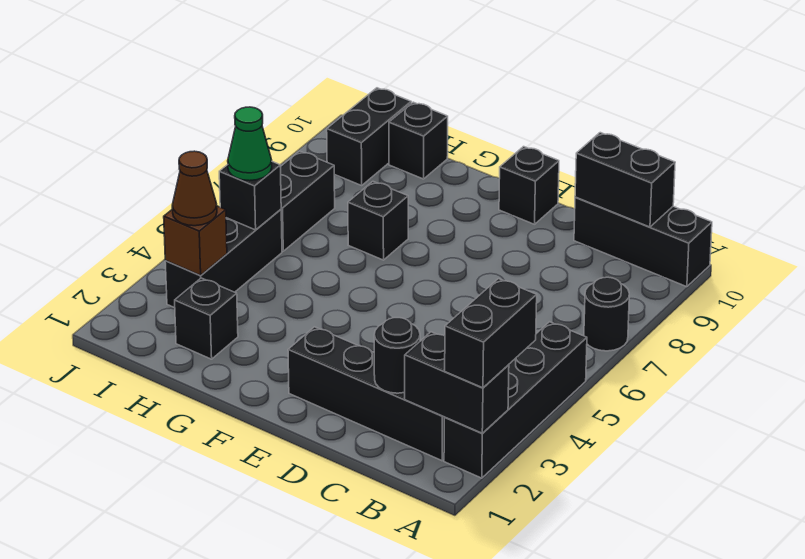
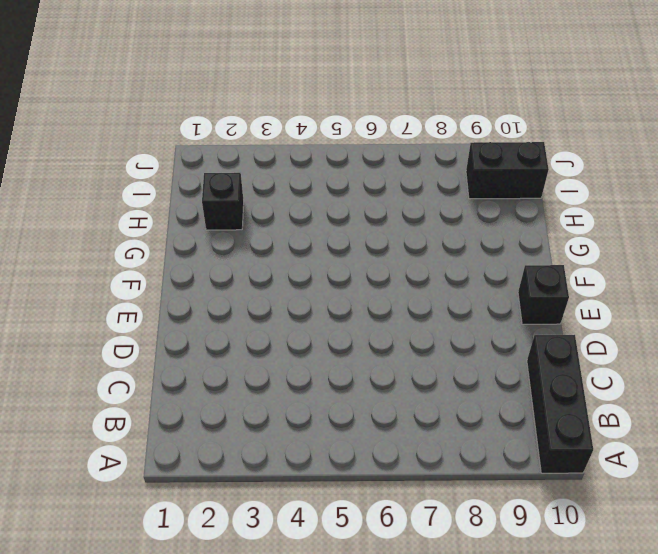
none -> black brick A2:A5 level 1
none -> black round brick A7 level 1
none -> black brick B2:E2 level 1

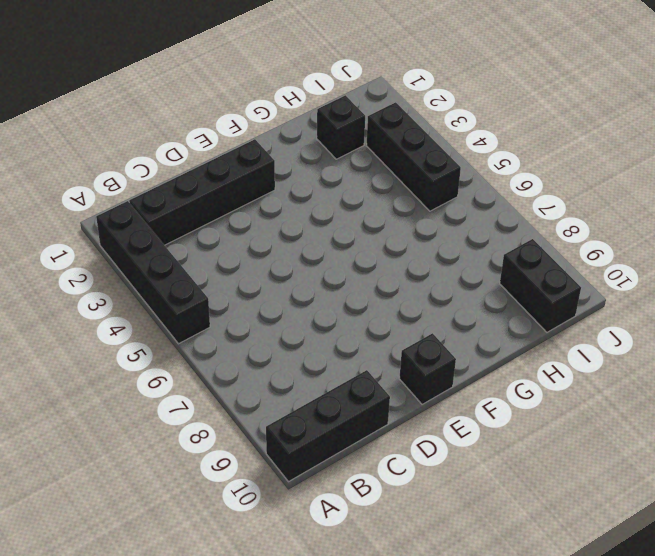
none -> black round brick A7 level 1
none -> black brick G7 level 1
none -> black brick H10 level 1

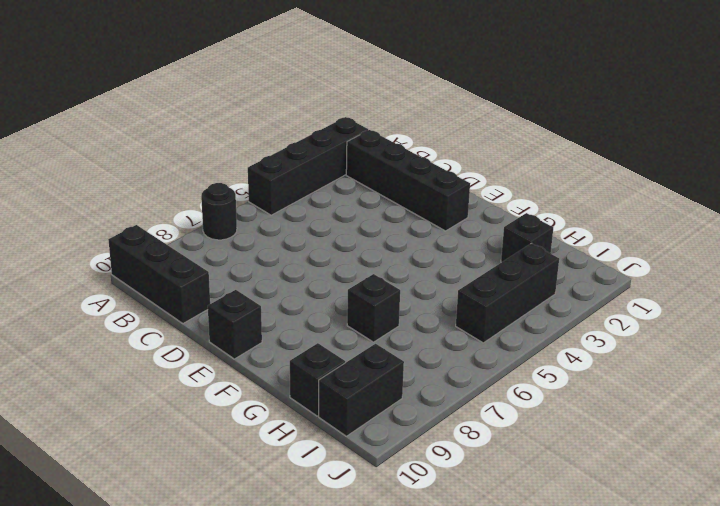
none -> black brick I6:I7 level 1
none -> black brick A2:B2 level 2
none -> black brick B10:C10 level 2

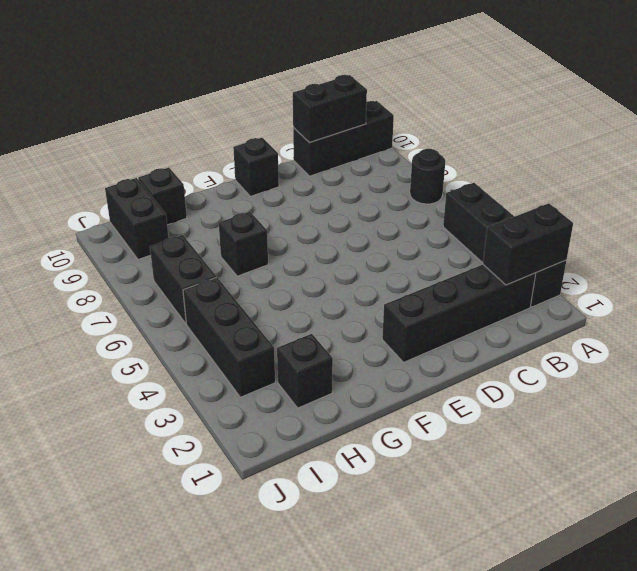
none -> black round brick C2 level 2
none -> brown brick I3 level 2
none -> black brick I5 level 2

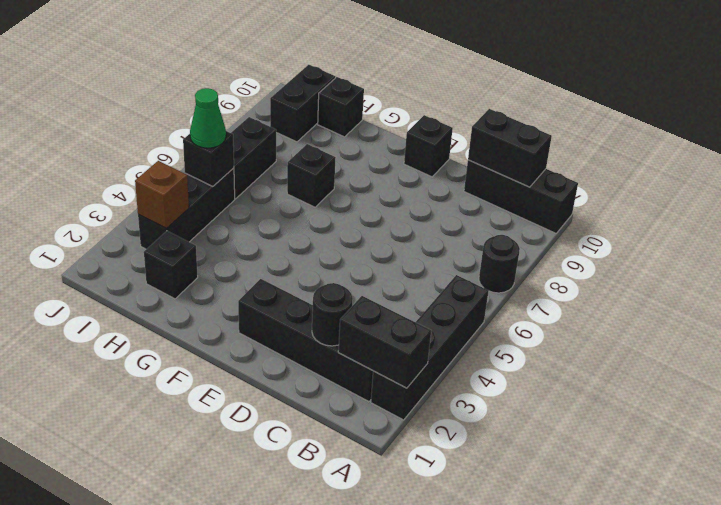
none -> black brick A2:A3 level 3
none -> brown cone I3 level 3

